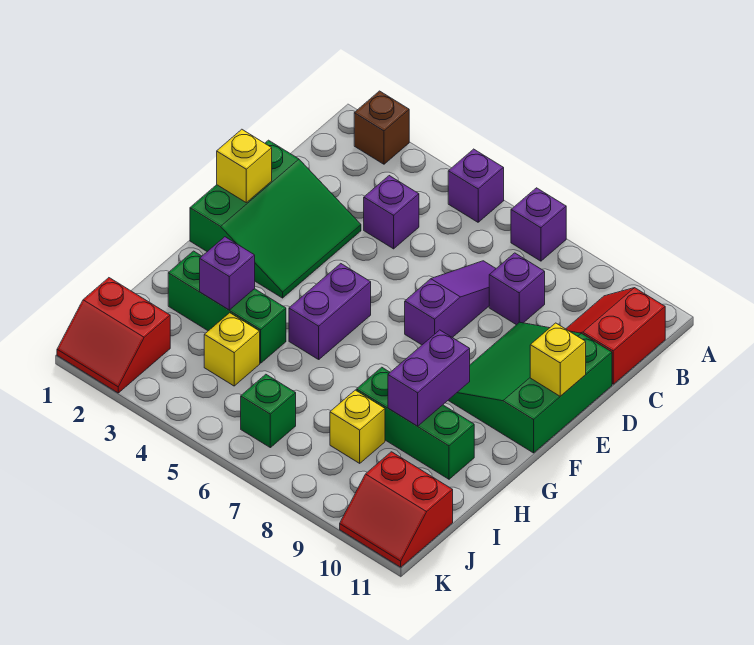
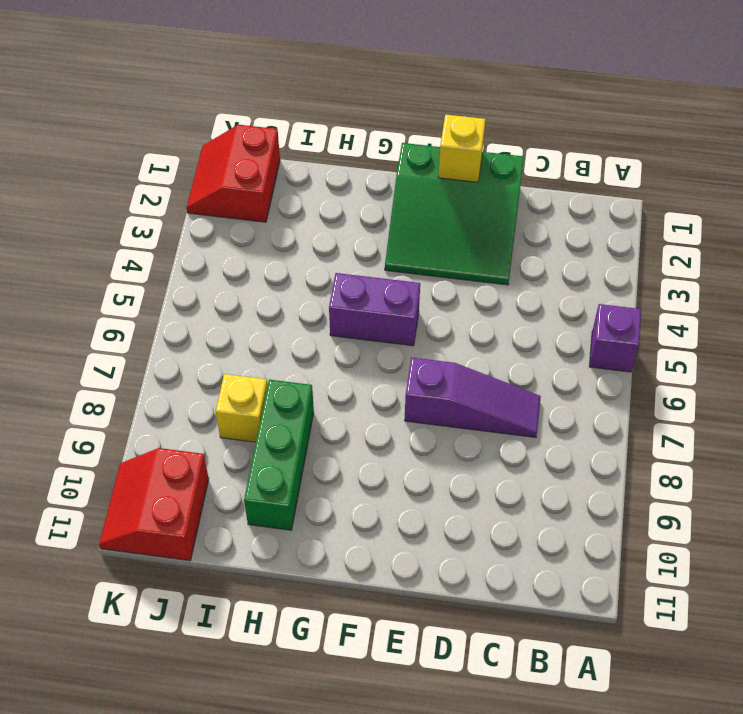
none -> brown brick A2 level 1
none -> purple brick A7 level 1
none -> red slope B10:C11 level 1 top 11

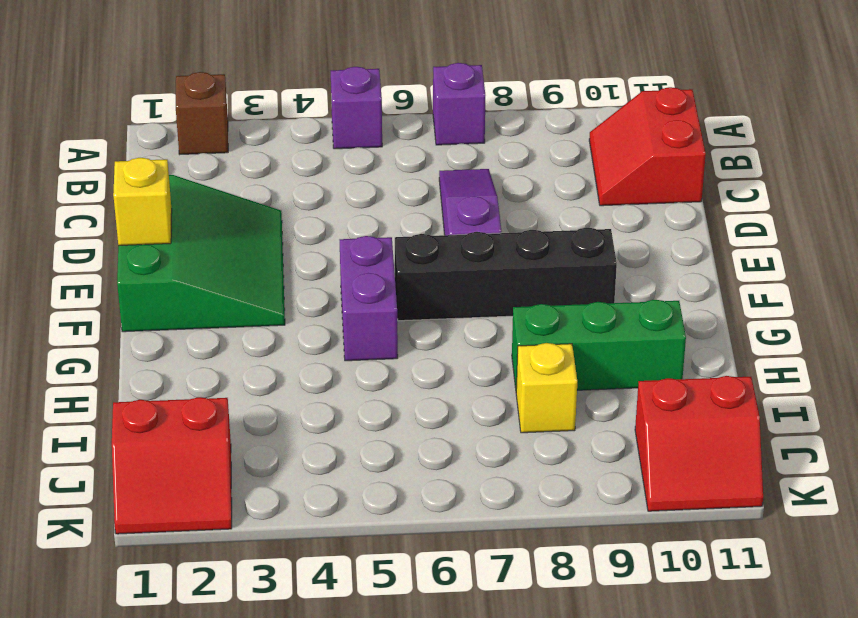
black brick F6:F9 level 1 -> green slope D9:F11 level 1 top 11
none -> purple brick C4 level 1
none -> purple brick C8 level 1
none -> green brick H2:H4 level 1

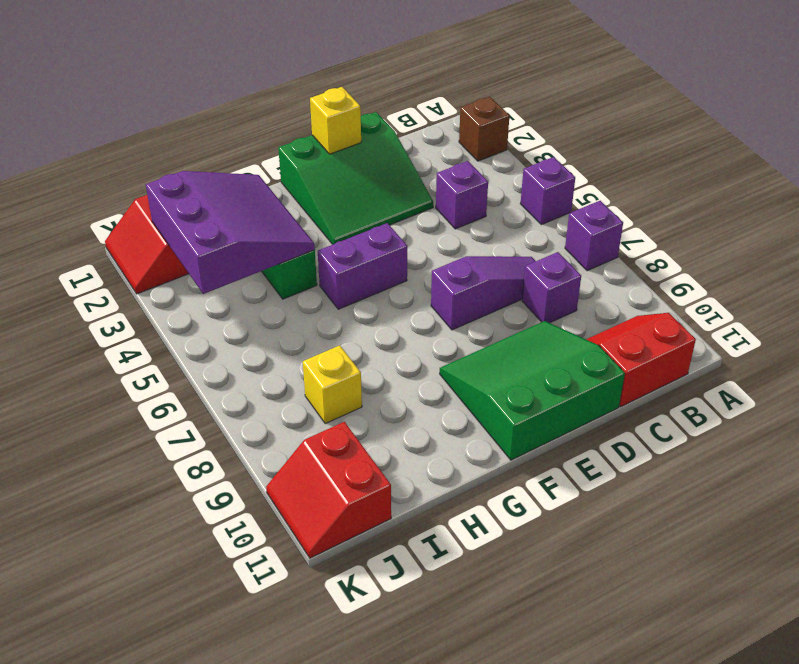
purple slope H2:J4 level 2 top J -> purple brick H3 level 2
none -> green brick H8:H10 level 1
none -> yellow brick I4 level 1
none -> green brick J6 level 1

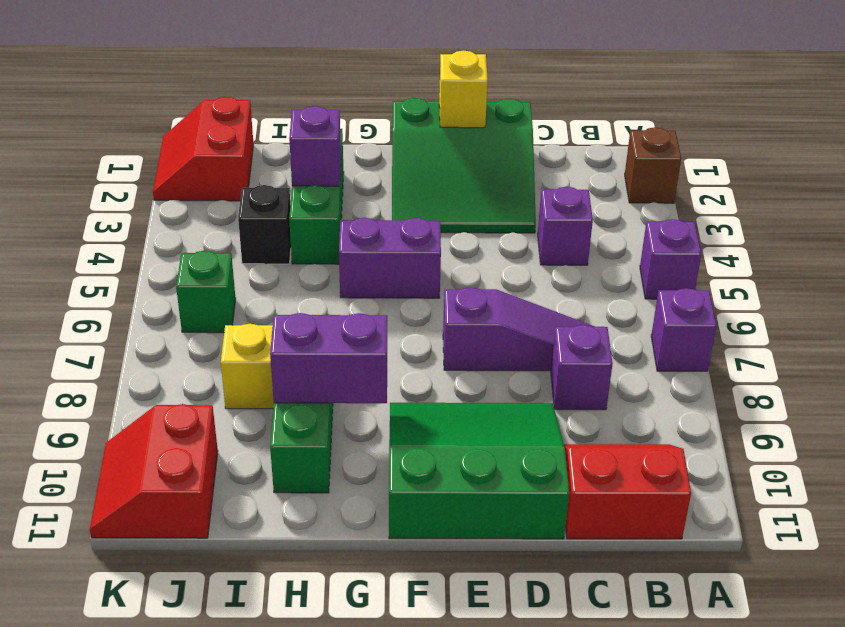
black brick I4 level 1 -> yellow brick I4 level 1
none -> yellow brick E11 level 2

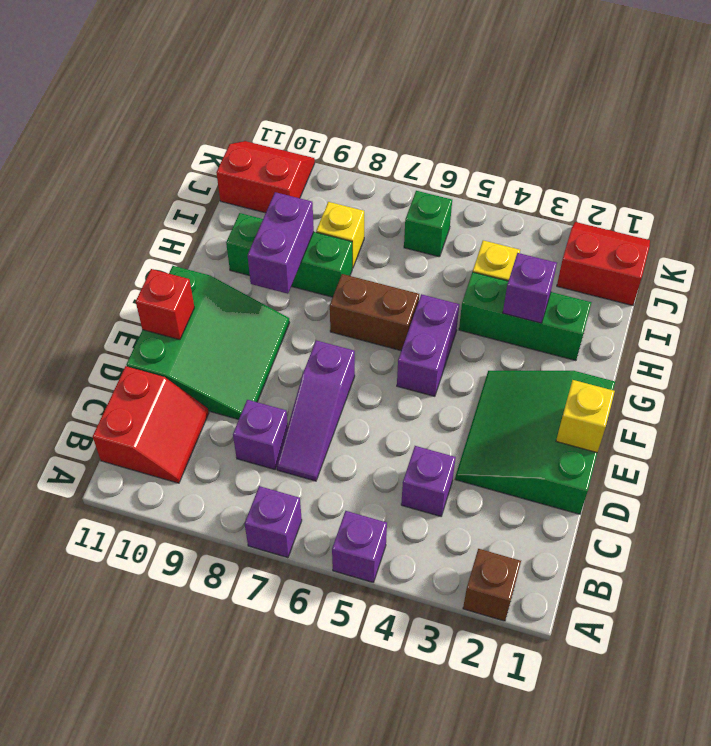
red brick E11 level 2 -> yellow brick E11 level 2
brown brick G6:G7 level 1 -> none

